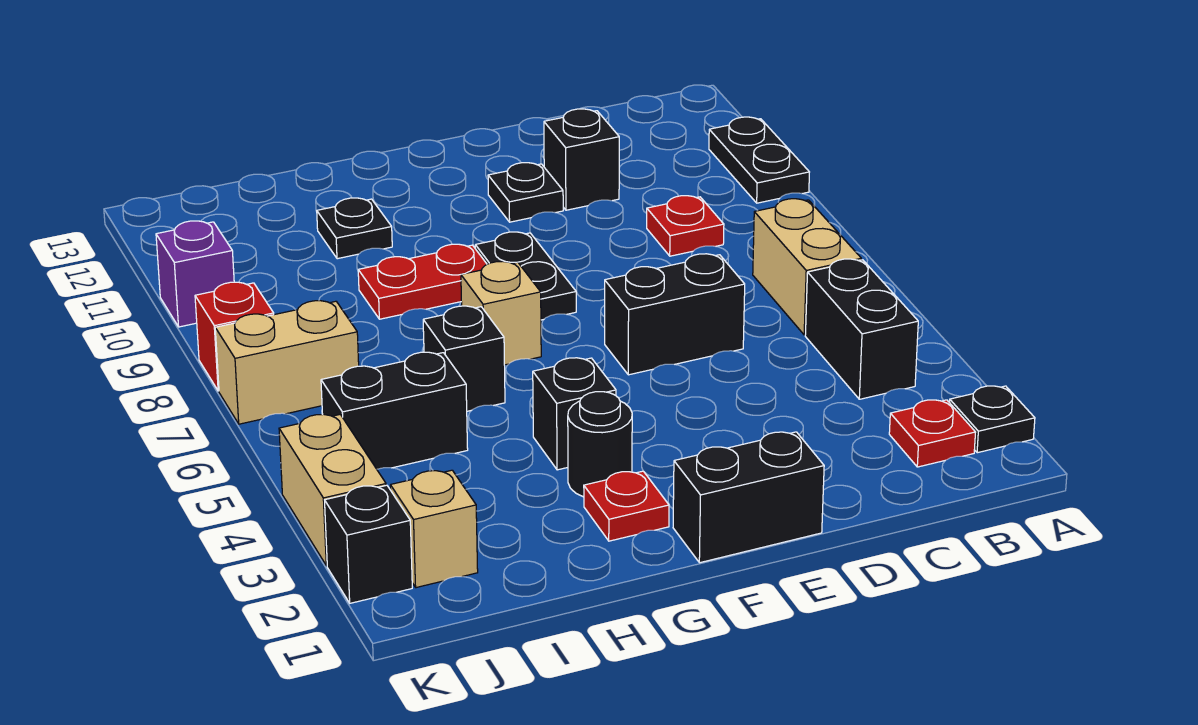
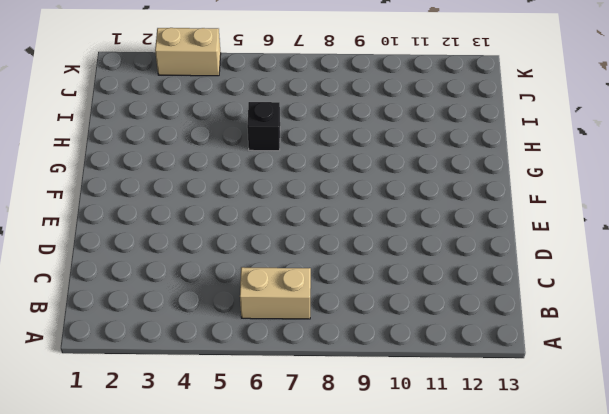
none -> black plate A2 level 1
none -> black plate A10:A11 level 1
none -> red plate B2 level 1

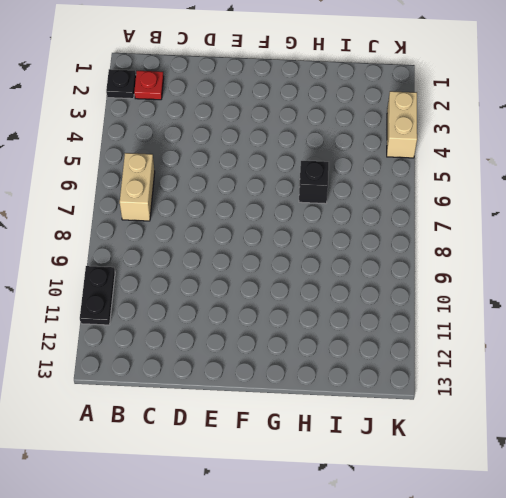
none -> black brick B4:B5 level 1
none -> red plate C9 level 1
none -> black brick D6:E6 level 1

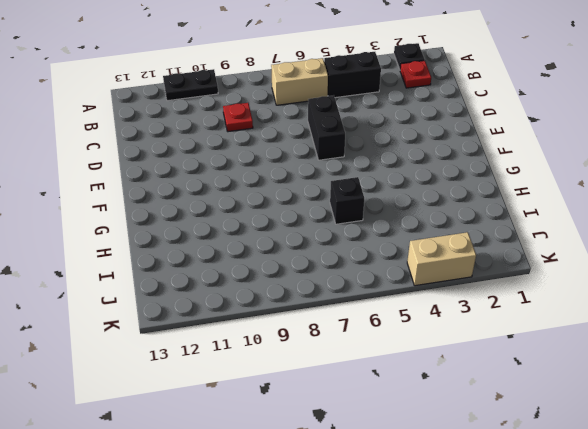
none -> black brick D11 level 1
none -> black brick E1:F1 level 1
none -> black plate E11 level 1

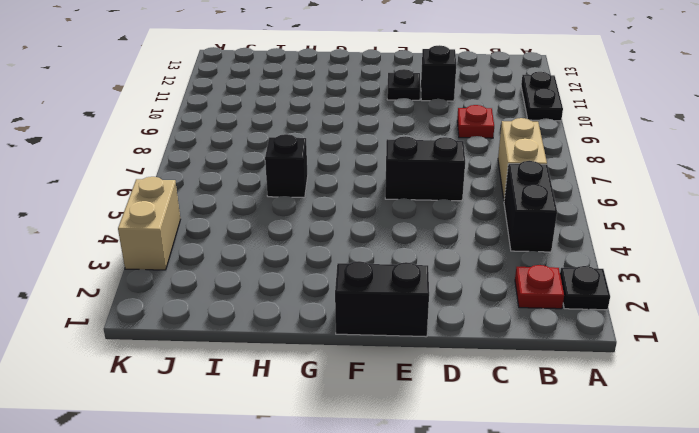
none -> black plate F8:F9 level 1
none -> red plate G2 level 1
none -> black round brick G3 level 1

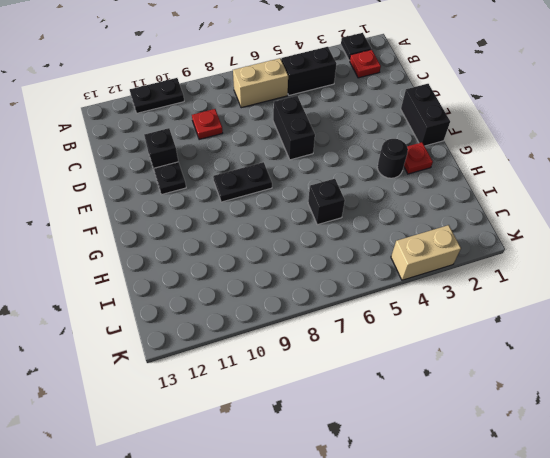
none -> black brick G4 level 1
none -> tan brick G7 level 1
none -> red plate G9:H9 level 1

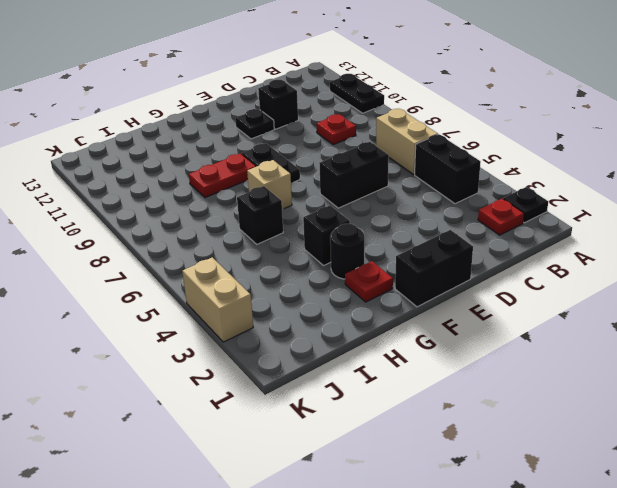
none -> black plate H11 level 1
none -> black brick I5:J5 level 1
none -> tan brick J2 level 1

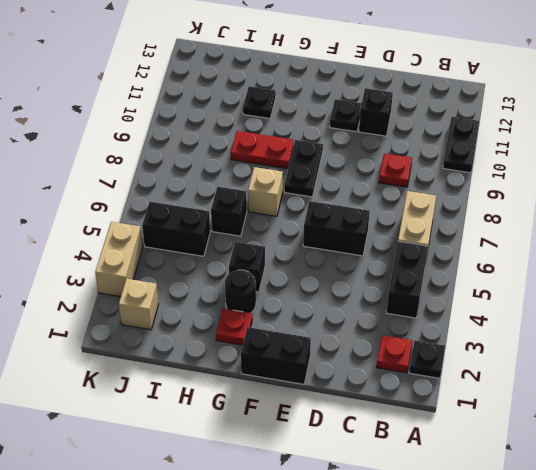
none -> tan brick J7:K7 level 1
none -> black brick K2 level 1
none -> red brick K8 level 1

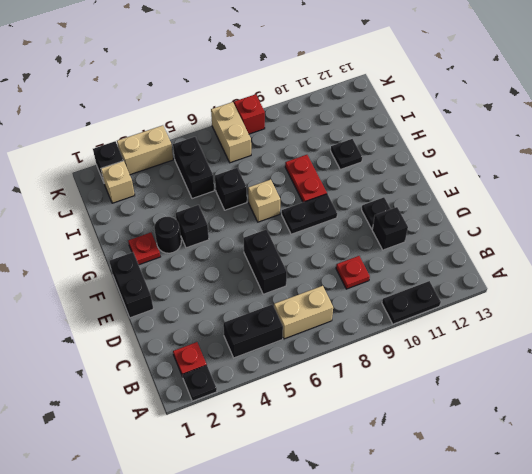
none -> purple brick K10 level 1

